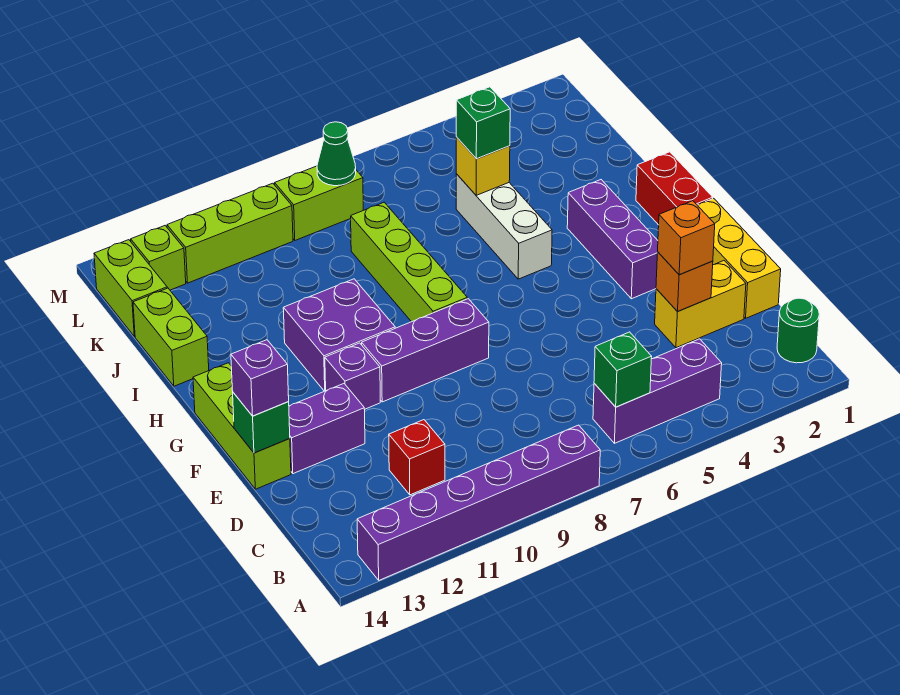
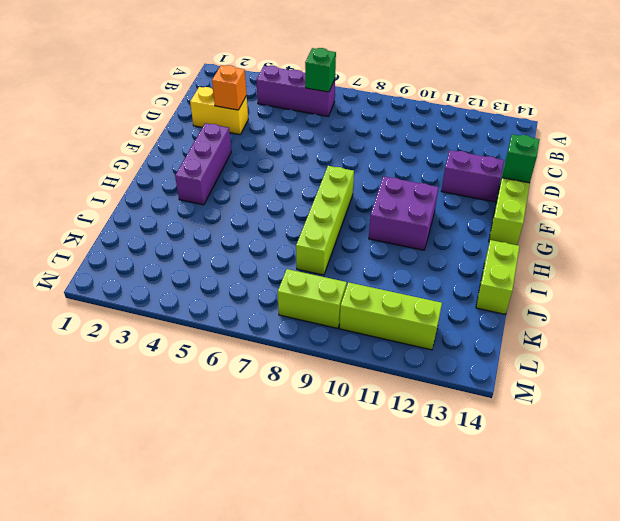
none -> purple brick A8:A13 level 1
none -> green round brick B1 level 1
none -> red brick C11 level 1

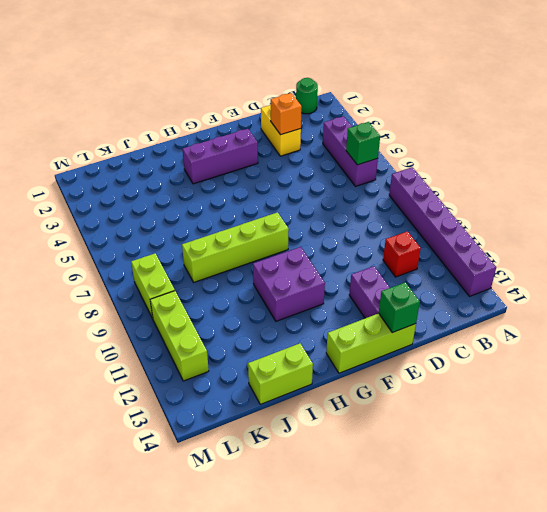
none -> yellow brick D1:F1 level 1
none -> purple brick F8:F10 level 1
none -> purple brick F11 level 1

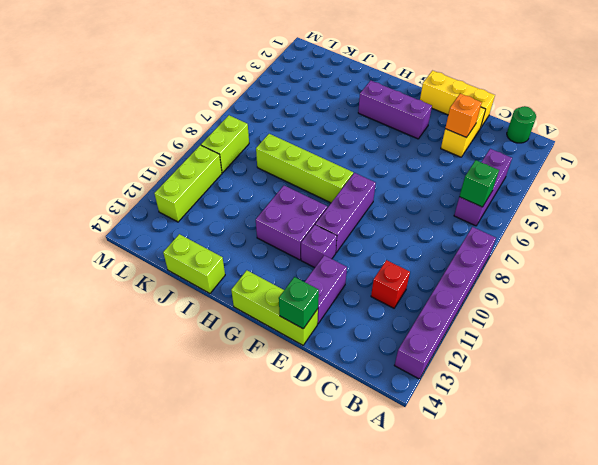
none -> red brick G1:H1 level 1
none -> white brick H5:J5 level 1
none -> lime brick K14:L14 level 1

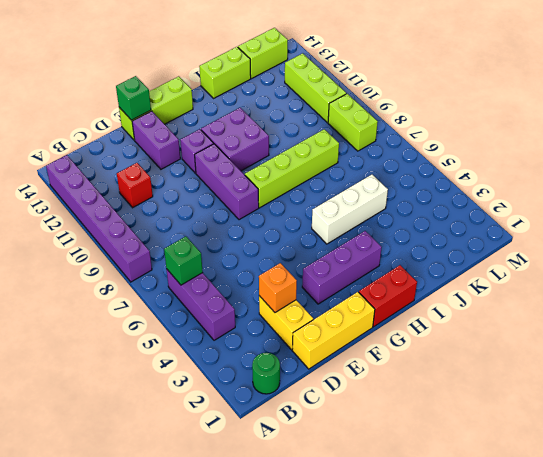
none -> lime brick L13 level 1
none -> yellow brick J5 level 2
none -> green cone L8 level 2

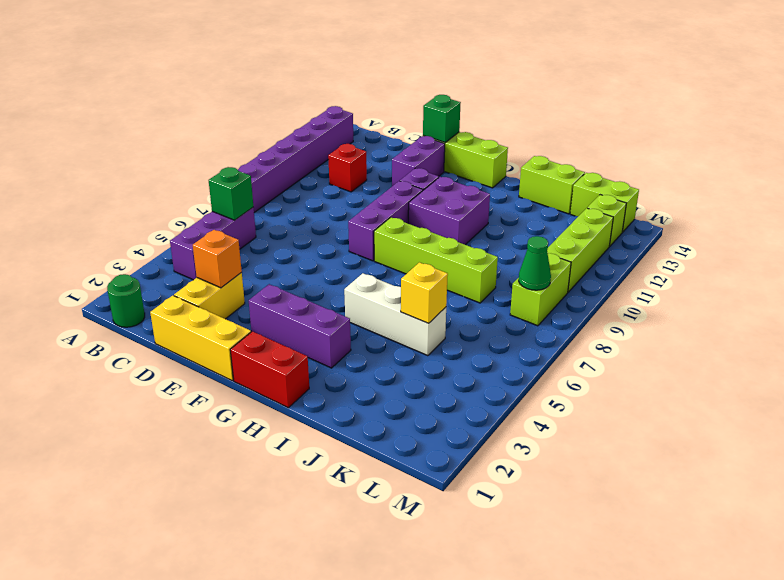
none -> orange brick D3 level 3
none -> purple brick E14 level 3
none -> green brick J5 level 3

